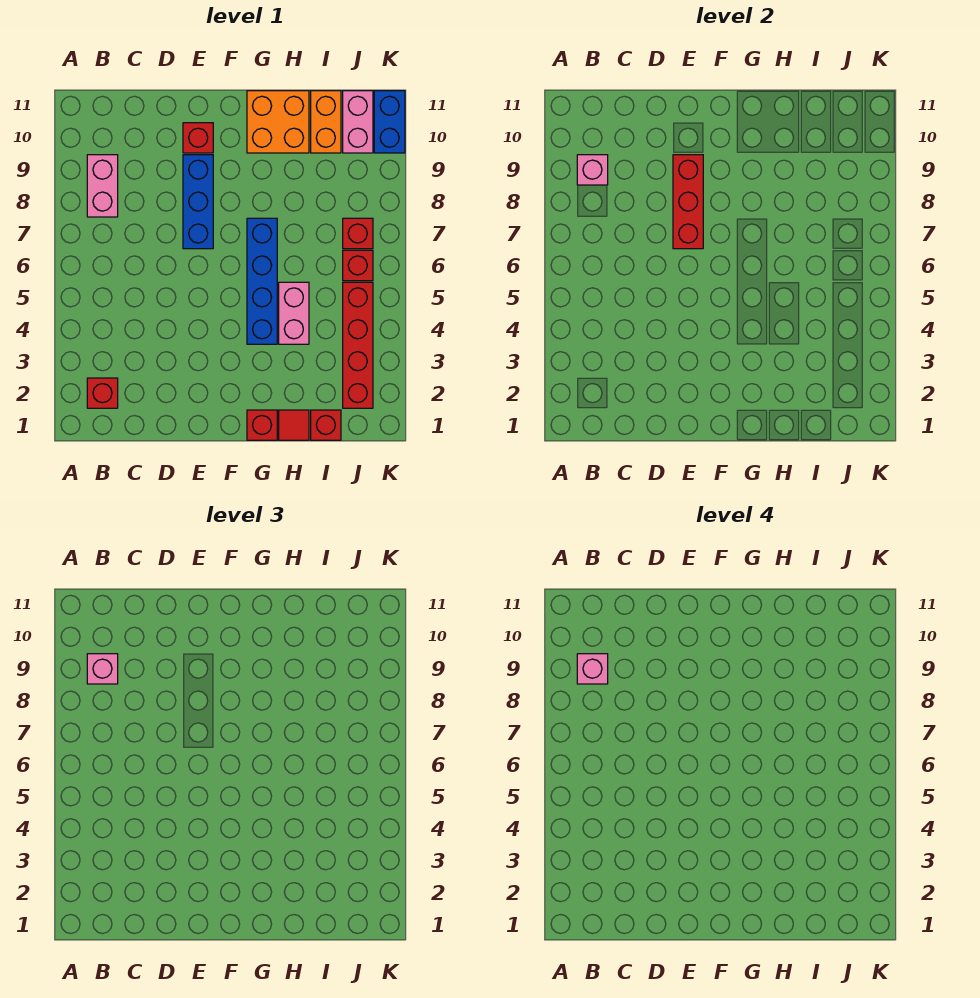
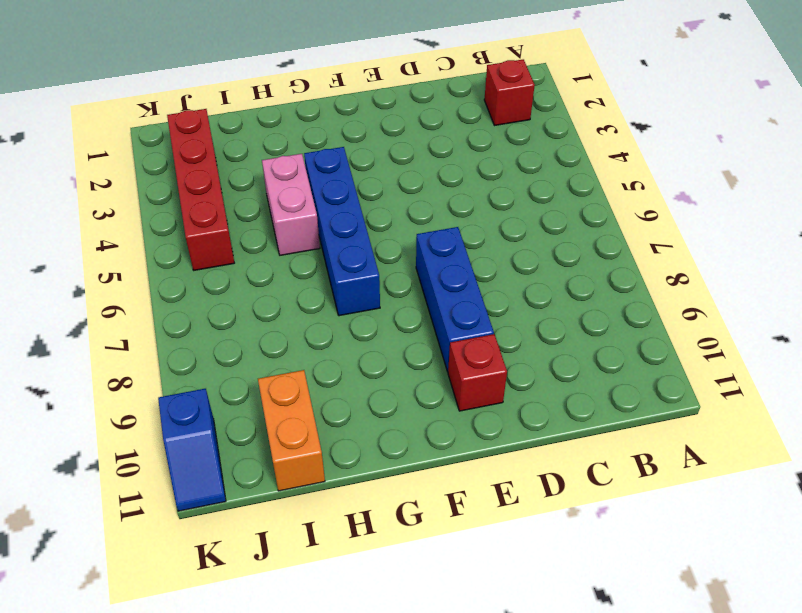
blue slope K10:K11 level 1 top 10 -> blue brick K10:K11 level 1
none -> pink brick B8:B9 level 1
none -> red brick G1 level 1
none -> orange brick G10:H11 level 1

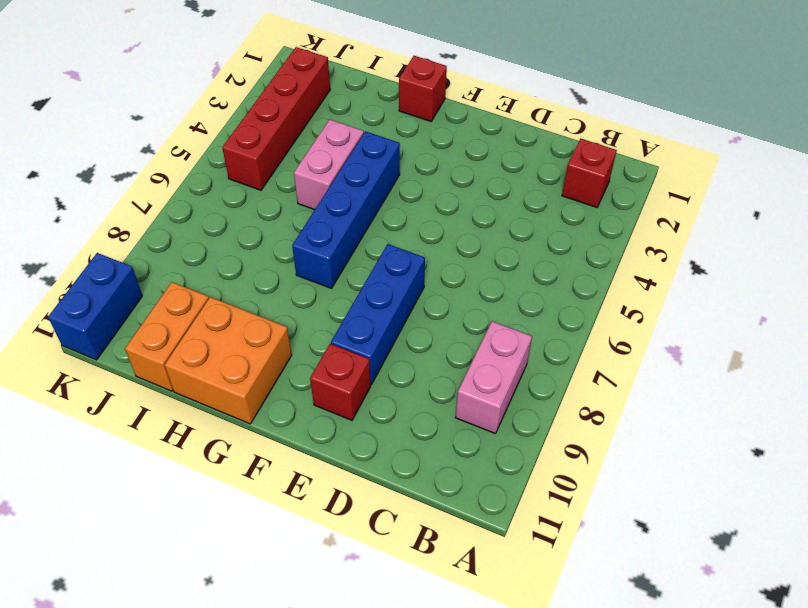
none -> red tile H1 level 1
none -> red brick I1 level 1
none -> red brick J6 level 1

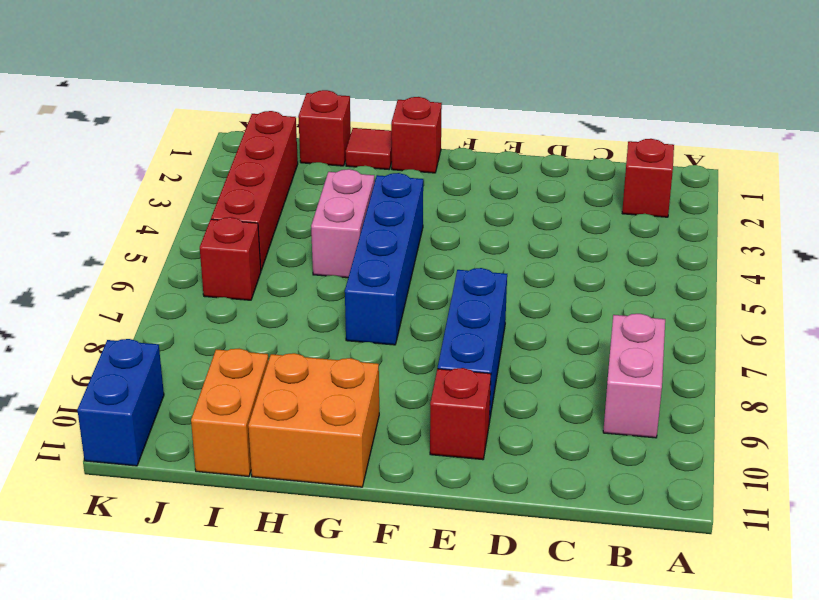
none -> red brick J7 level 1
none -> pink brick J10:J11 level 1
none -> pink brick B9 level 2

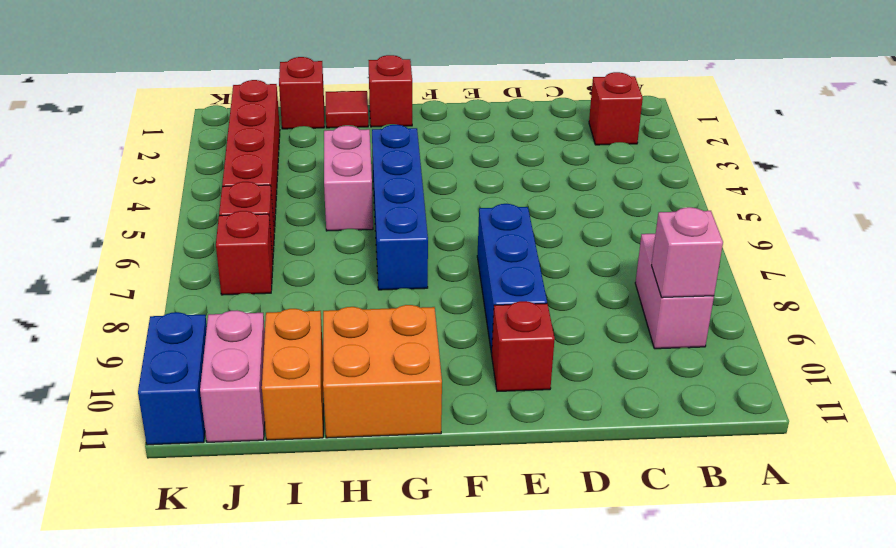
none -> red brick E7:E9 level 2
none -> pink brick B9 level 3
none -> pink brick B9 level 4

